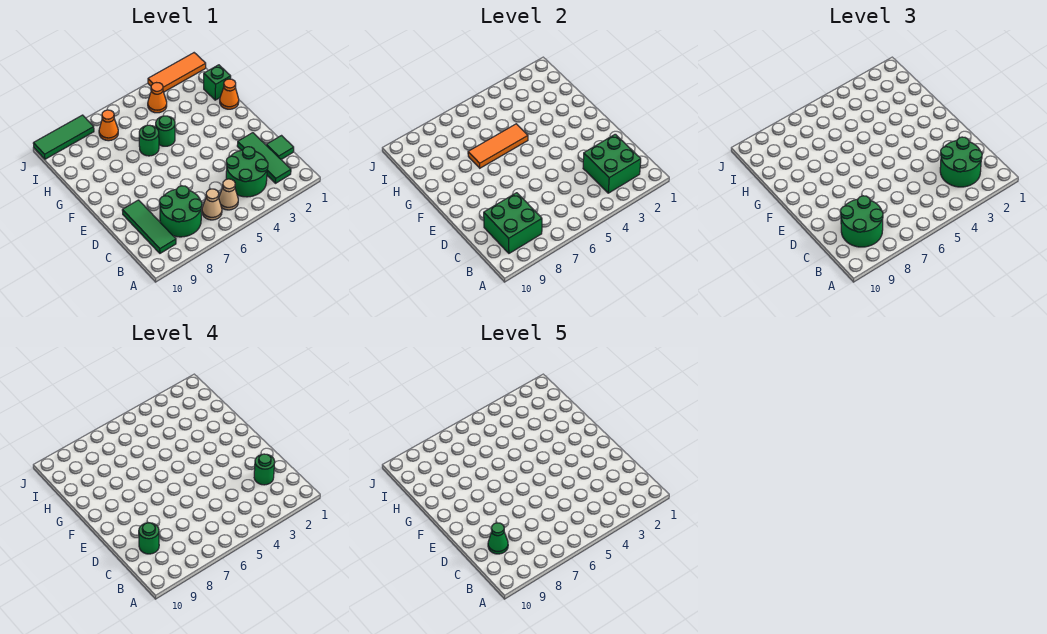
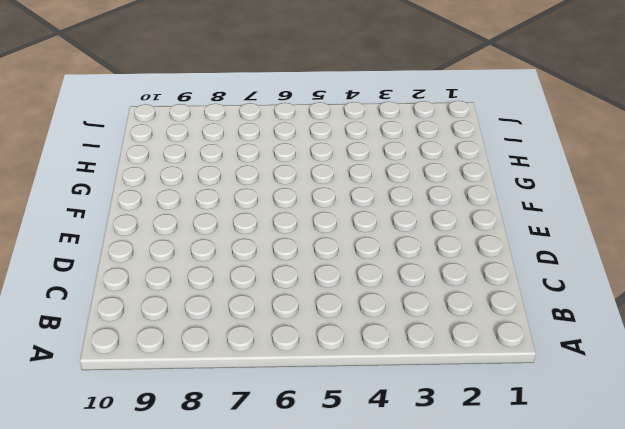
none -> green tile B2:D2 level 1
none -> green round brick B3:C4 level 1
none -> tan cone B5 level 1

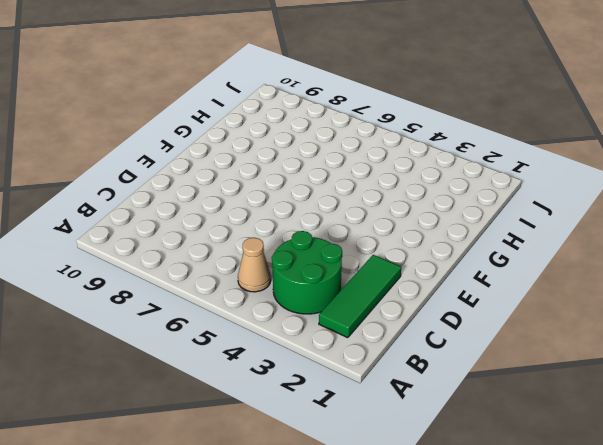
none -> tan cone B6 level 1
none -> green round brick B7:C8 level 1
none -> green tile B9:D9 level 1

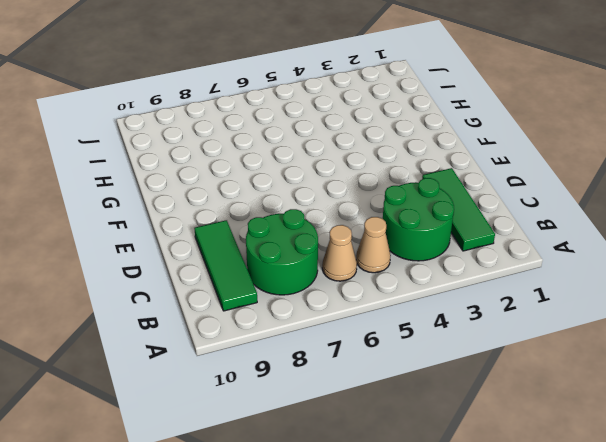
none -> green tile C1 level 1
none -> orange cone G1 level 1
none -> green round brick G5 level 1

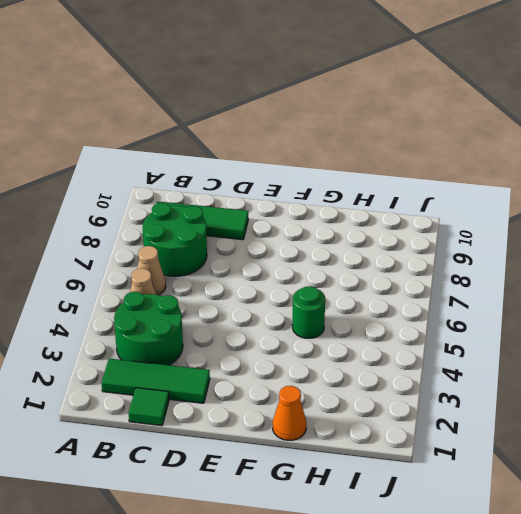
none -> green round brick G6 level 1
none -> green brick H1 level 1
none -> orange cone I4 level 1

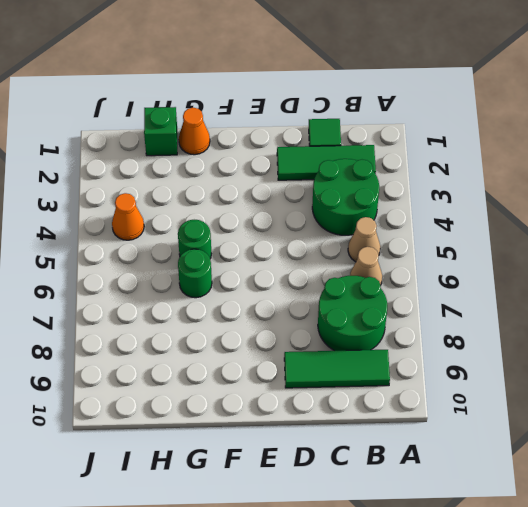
none -> orange cone I7 level 1
none -> orange tile J1:J3 level 1
none -> green tile J8:J10 level 1

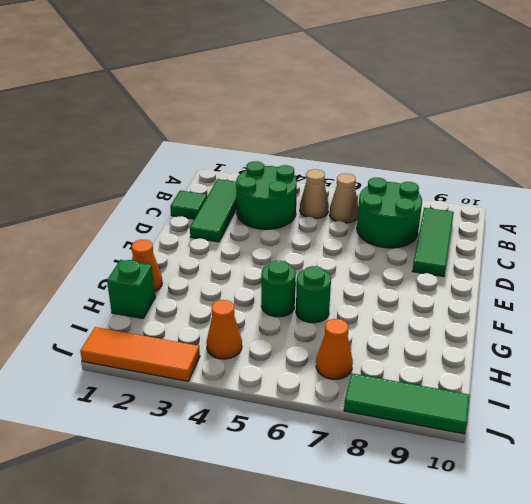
none -> green brick B2:C3 level 2
none -> green brick B8:C9 level 2
none -> orange tile G5:G7 level 2

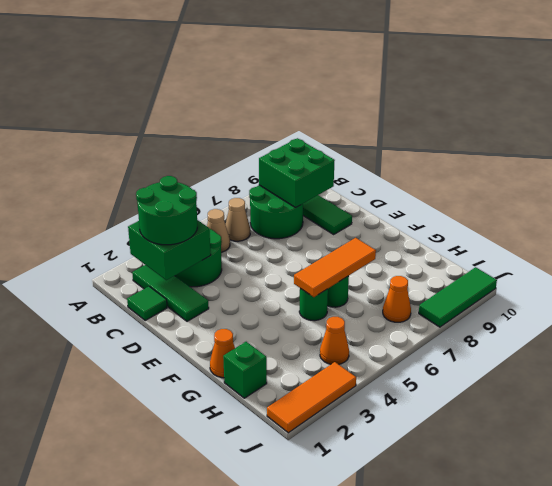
none -> green round brick B8:C9 level 3
none -> green round brick C2 level 4
none -> green round brick C9 level 4

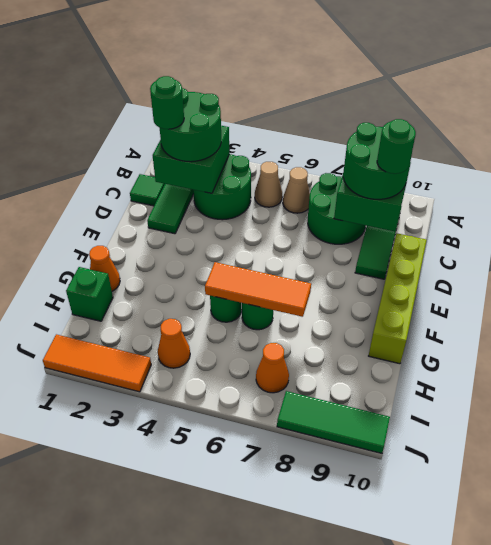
lime brick D10:G10 level 1 -> none
none -> green cone C9 level 5

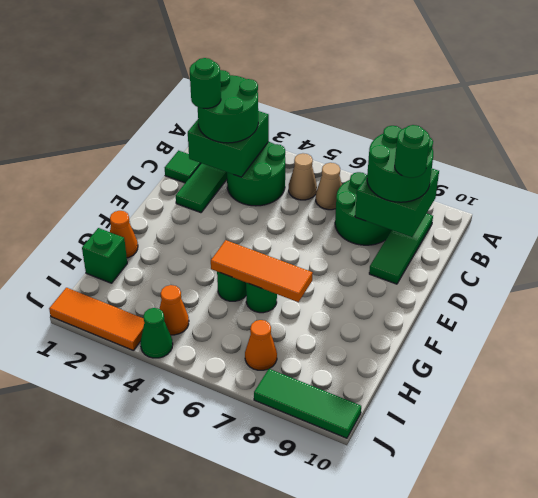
green cone J4 level 1 -> green cone C9 level 5

